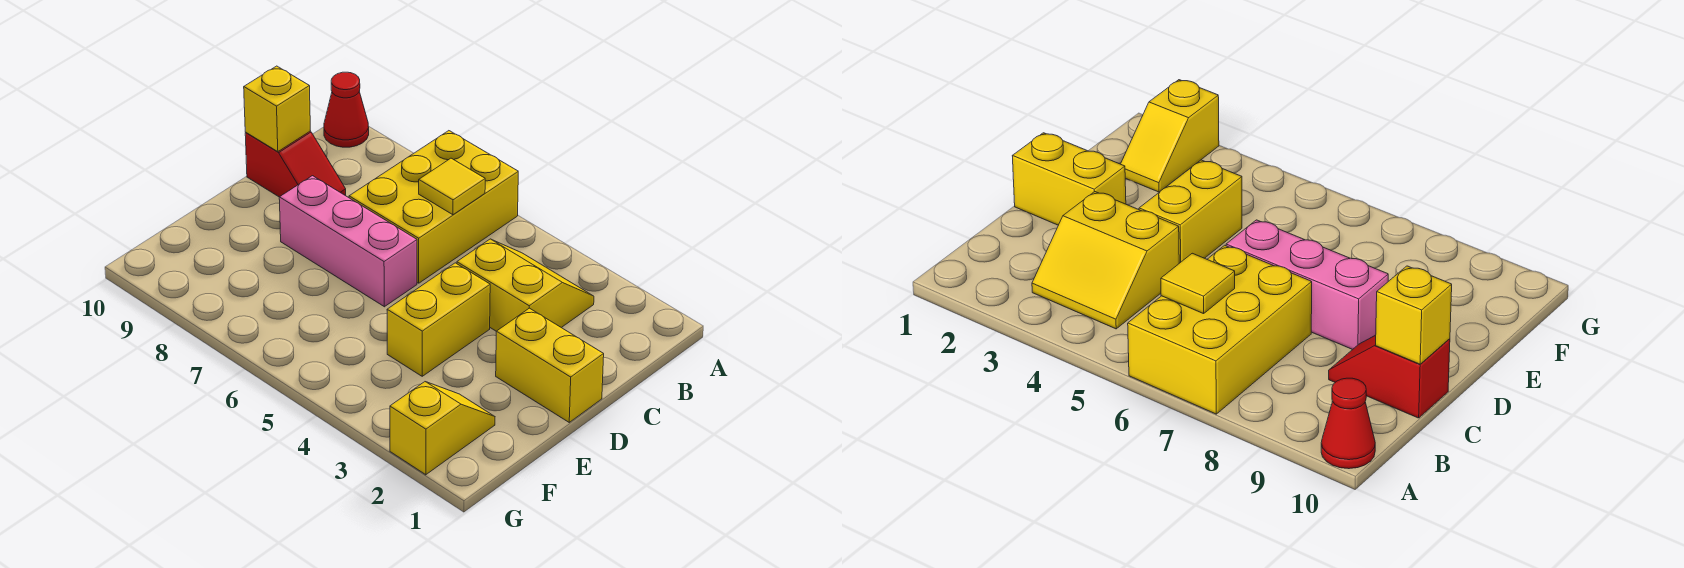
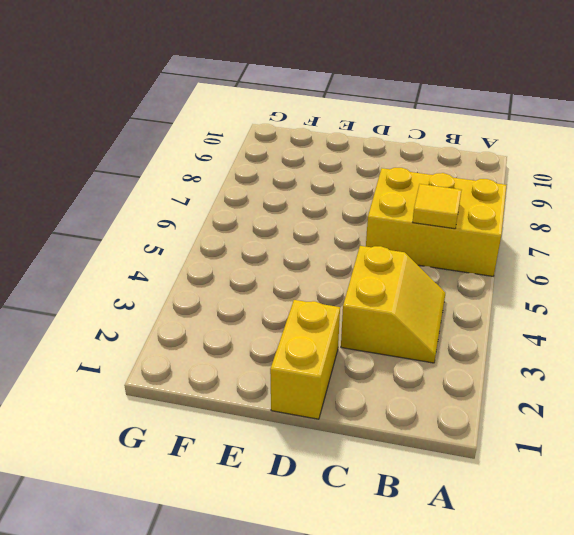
none -> red cone A10 level 1
none -> red slope C9:C10 level 1 top 10

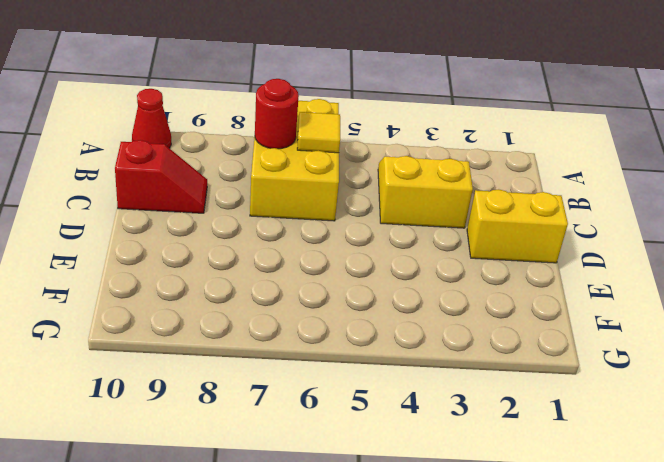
red round brick B7 level 2 -> none
none -> yellow brick D4:E4 level 1
none -> pink brick D6:D8 level 1

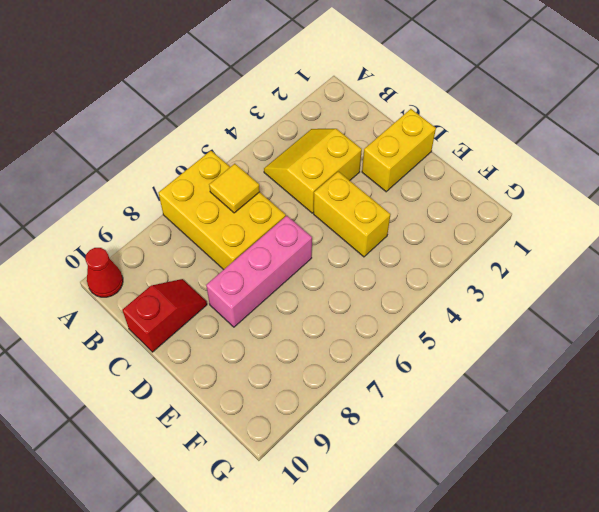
none -> yellow slope F2:G2 level 1 top G
none -> yellow brick C10 level 2

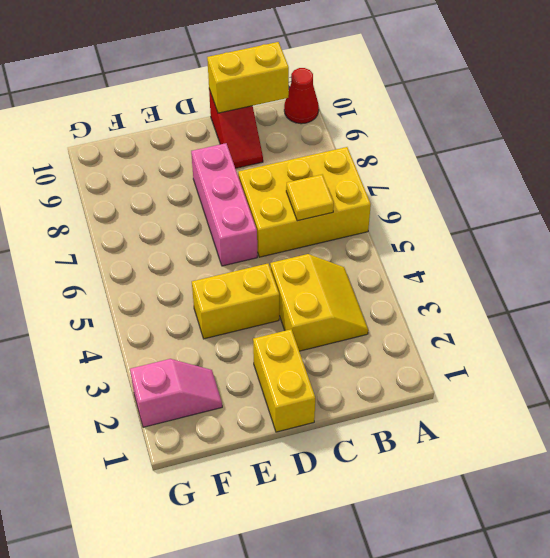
yellow brick B10:C10 level 2 -> yellow brick C10 level 2
pink slope F2:G2 level 1 top G -> yellow slope F2:G2 level 1 top G

